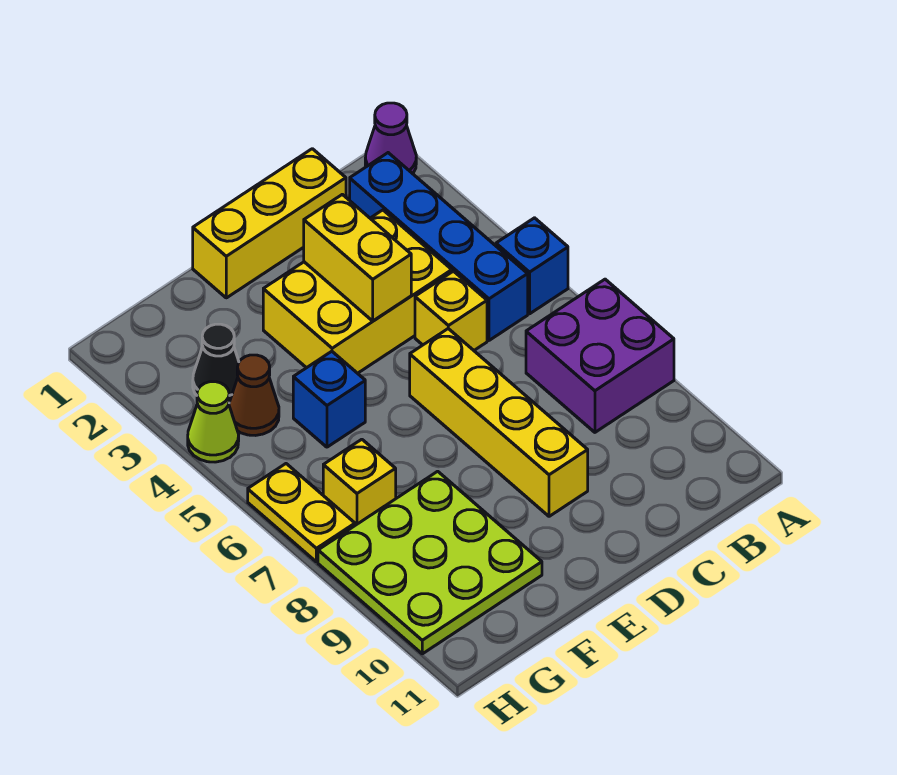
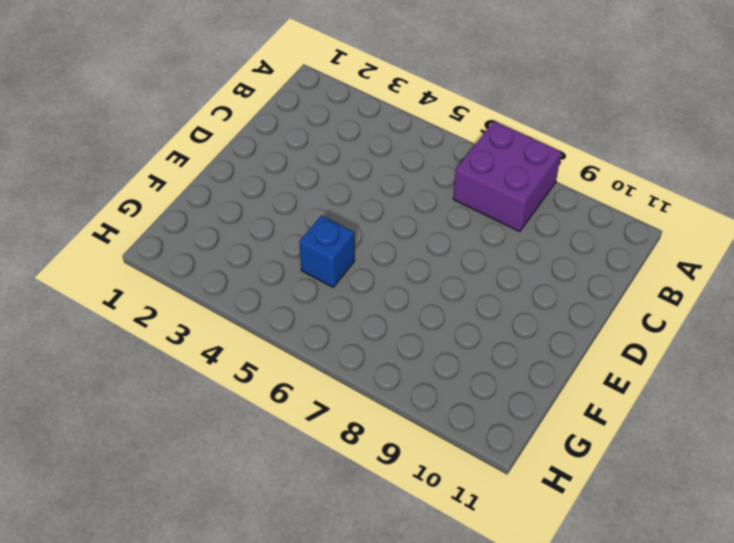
none -> purple cone A1 level 1
none -> blue brick A5 level 1
none -> blue brick B2:B5 level 1

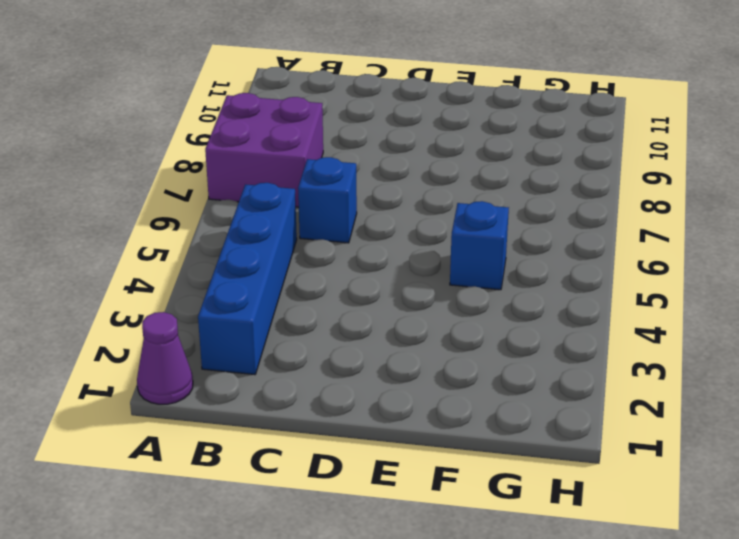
blue brick C6 level 1 -> blue brick A5 level 1
none -> yellow brick C1:E1 level 1
none -> yellow brick C3:E4 level 1
none -> yellow brick C5 level 1

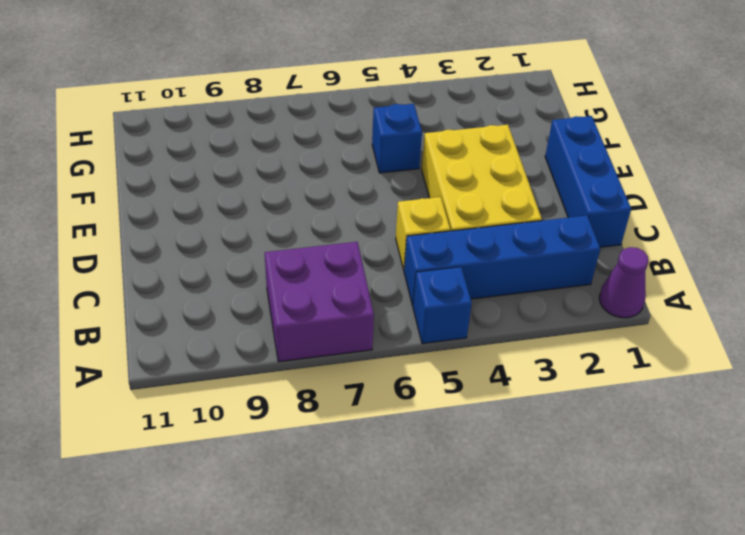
blue brick C1:E1 level 1 -> yellow brick C1:E1 level 1
none -> yellow brick D6:D9 level 1
none -> lime plate F8:H10 level 1
none -> black cone G3 level 1

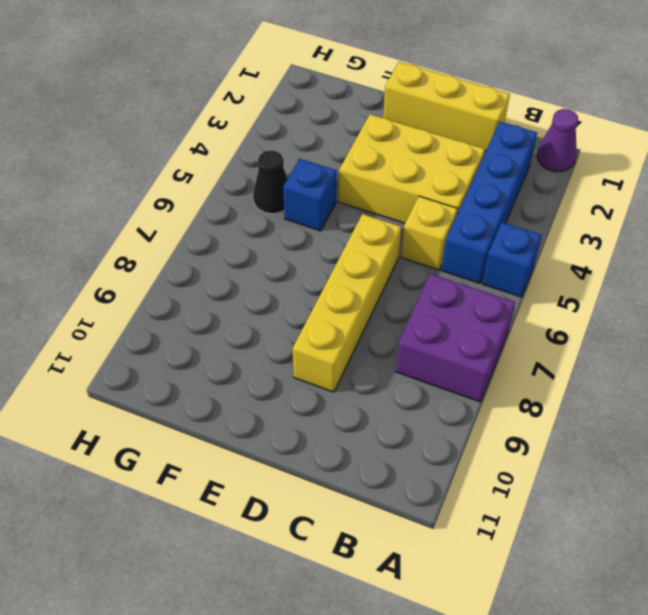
black cone G5 level 1 -> black cone G3 level 1
none -> lime plate F8:H10 level 1
none -> brown cone G4 level 1
none -> yellow brick G7 level 1

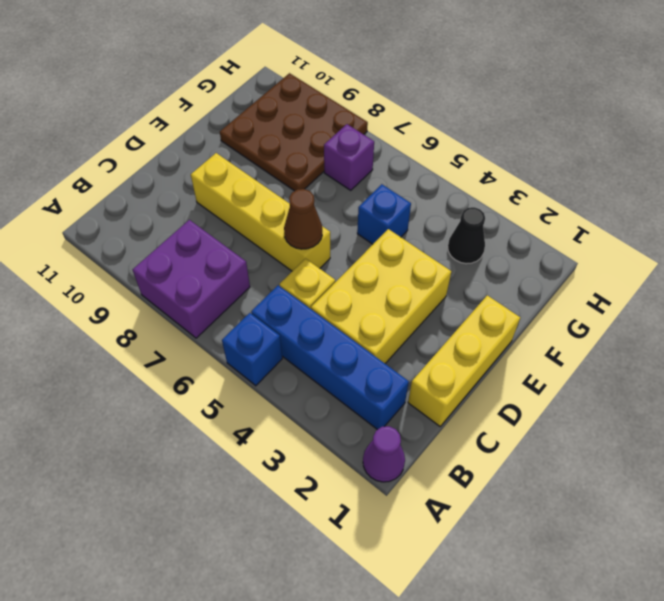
brown cone D6 level 2 -> brown cone G4 level 1
brown plate F8:H10 level 1 -> lime plate F8:H10 level 1
purple brick G7 level 1 -> yellow brick G7 level 1
none -> lime cone H4 level 1
none -> yellow plate H6:H7 level 1
none -> yellow brick D3:D4 level 2

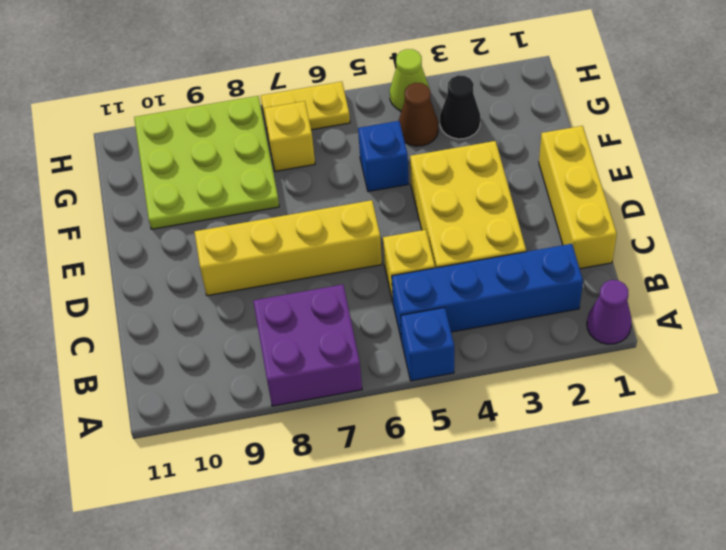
none -> yellow brick D3:D4 level 2

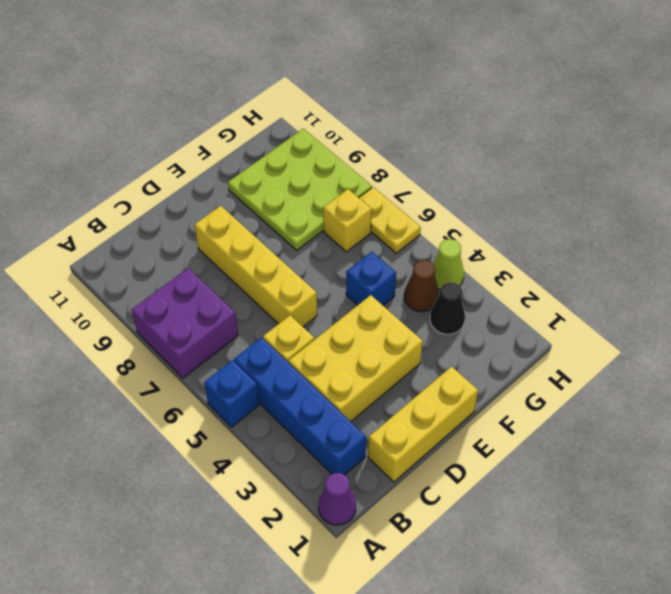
none -> yellow brick D3:D4 level 2

